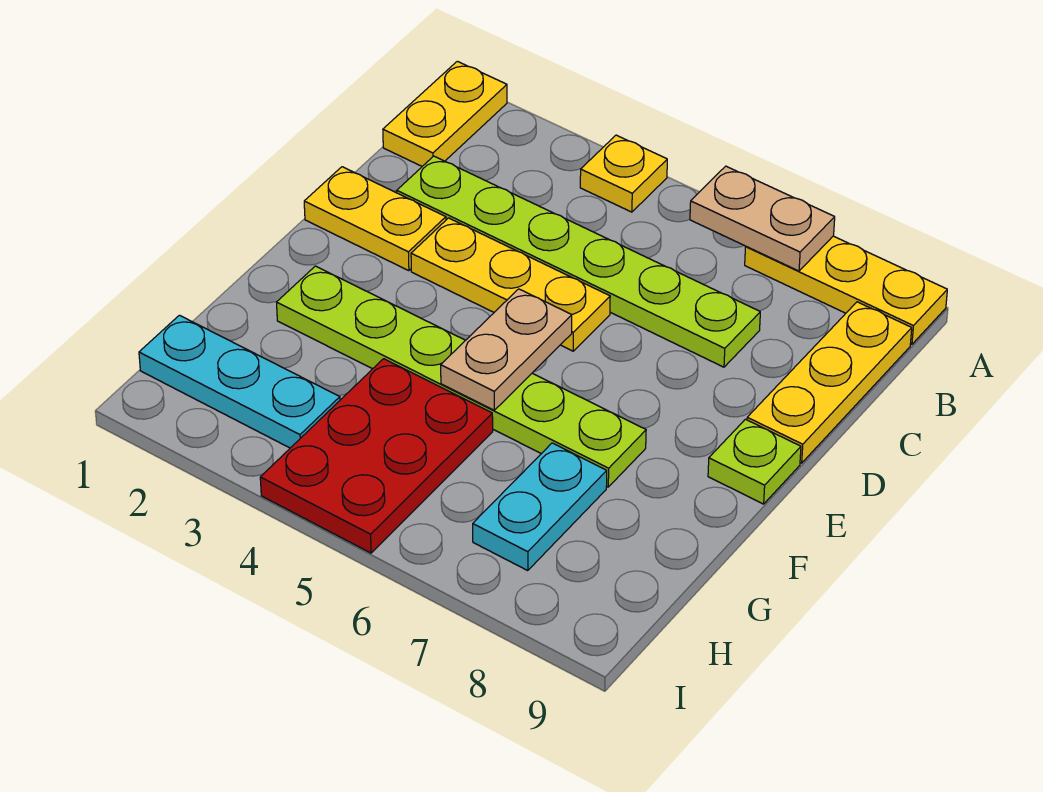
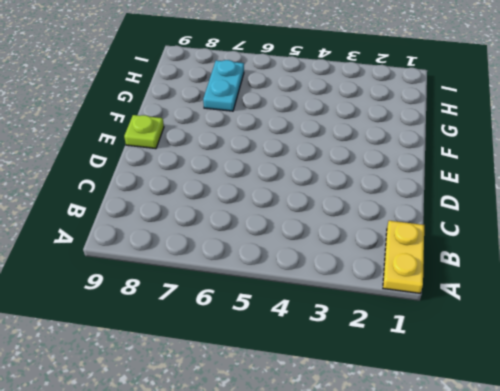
none -> yellow plate A4 level 1
none -> yellow plate A7:A9 level 1
none -> yellow plate B9:D9 level 1

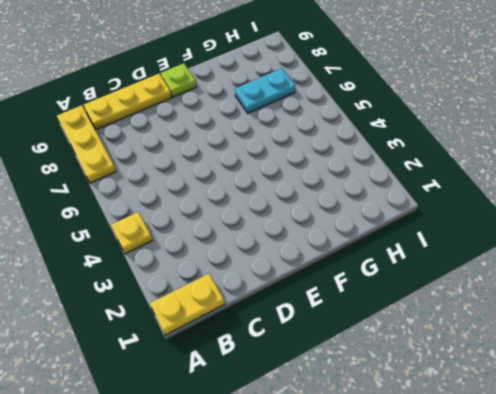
none -> lime plate C2:C7 level 1
none -> yellow plate D1:D2 level 1
none -> yellow plate D3:D5 level 1

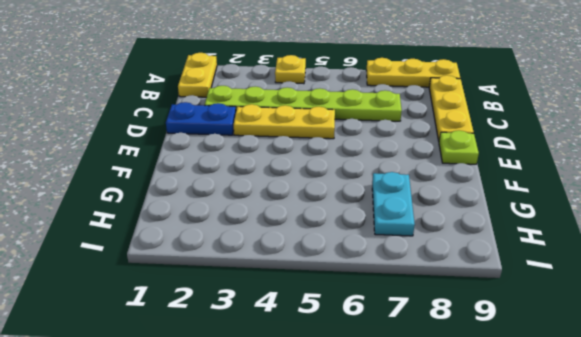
blue plate D1:D2 level 1 -> yellow plate D1:D2 level 1
none -> lime plate F2:F7 level 1
none -> red plate G4:I5 level 1
none -> cyan plate H1:H3 level 1

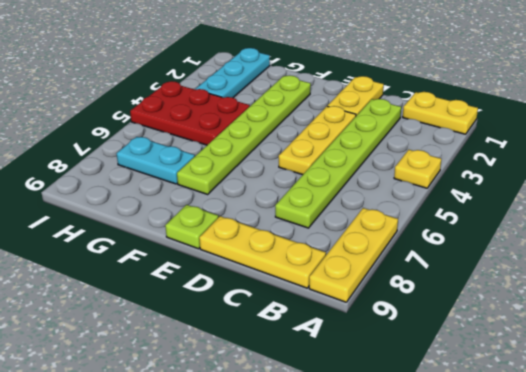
none -> tan plate A6:A7 level 2
none -> tan plate E5:F5 level 2

